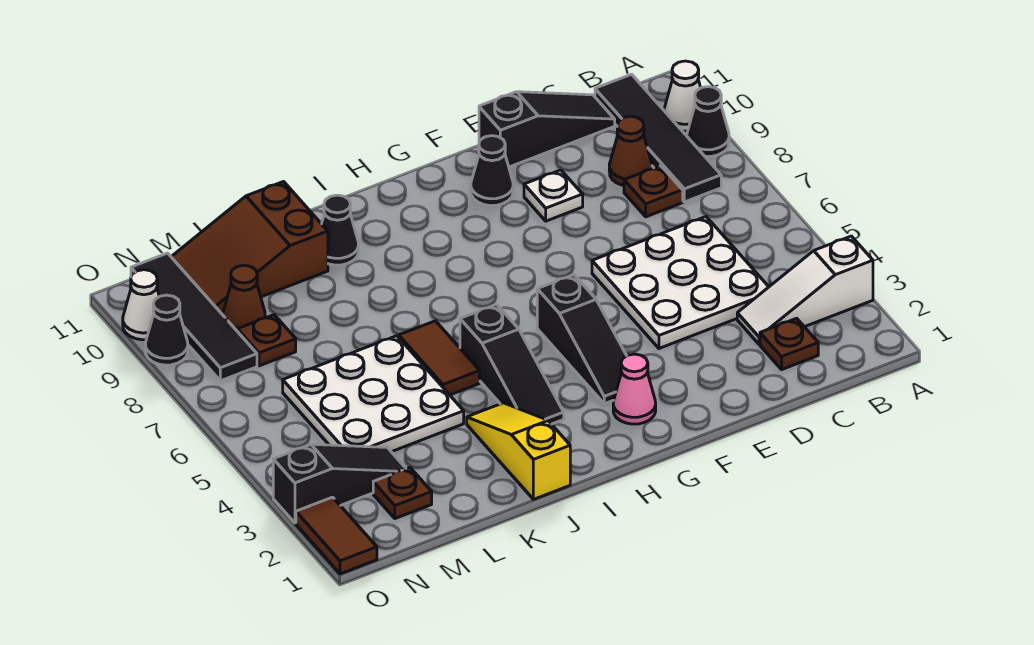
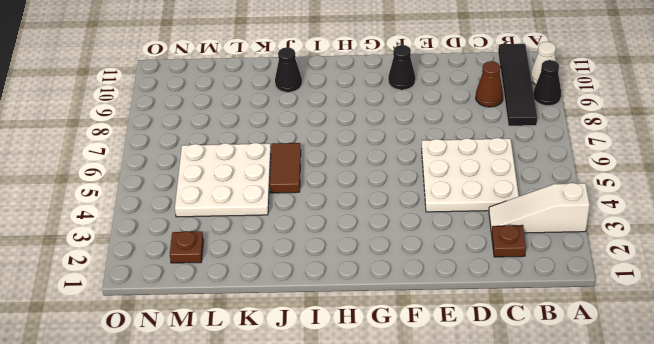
none -> brown plate C8 level 1
none -> black slope C11:E11 level 1 top E
none -> white plate E9 level 1

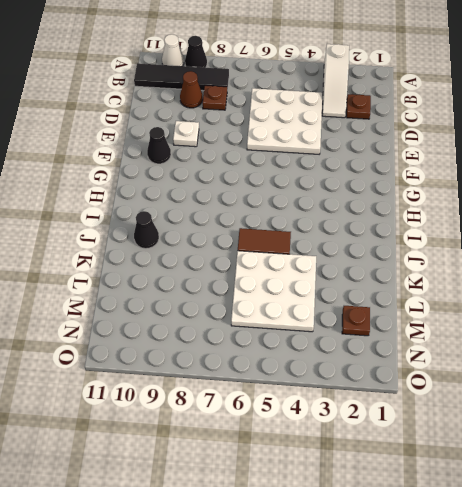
none -> black slope C11:E11 level 1 top E
none -> pink cone G2 level 1
none -> black slope G3:G5 level 1 top 5

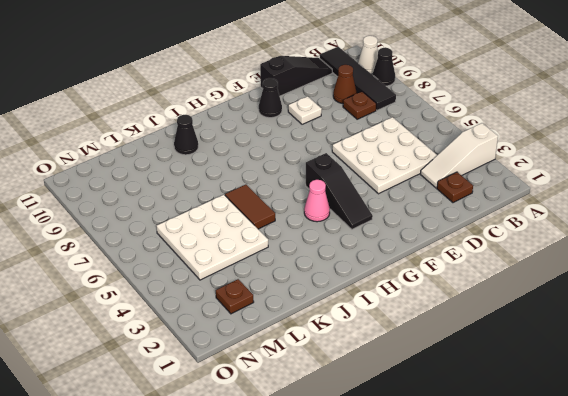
pink cone H4 level 1 -> pink cone G2 level 1
none -> black slope I3:I5 level 1 top 5
none -> yellow slope J1:J3 level 1 top 1
none -> brown slope K10:M11 level 1 top K

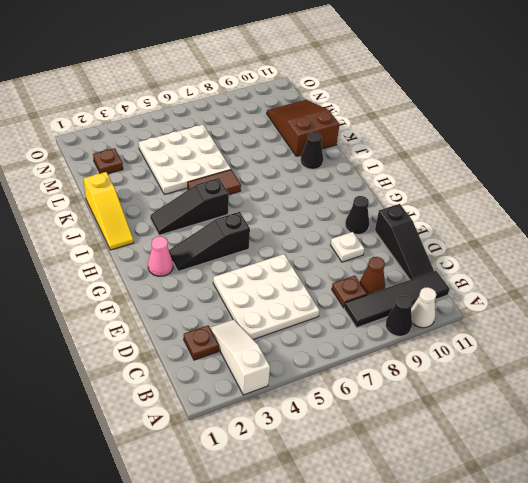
yellow slope I1:K1 level 1 top K -> yellow slope J1:J3 level 1 top 1
none -> black slope M3:O3 level 1 top O
none -> brown plate M8 level 1
none -> brown cone M9 level 1

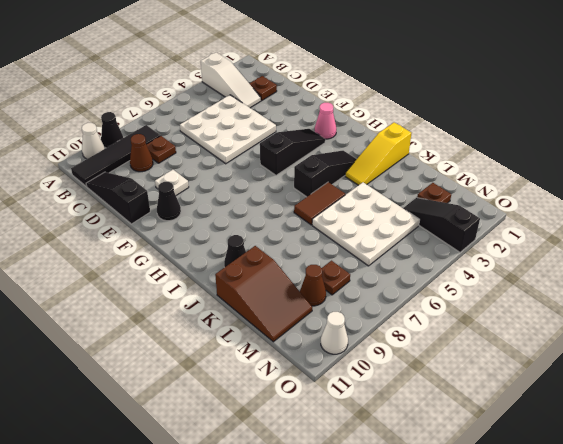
none -> black tile N8:N11 level 1
none -> brown tile O1:O2 level 1
none -> black cone O9 level 1

